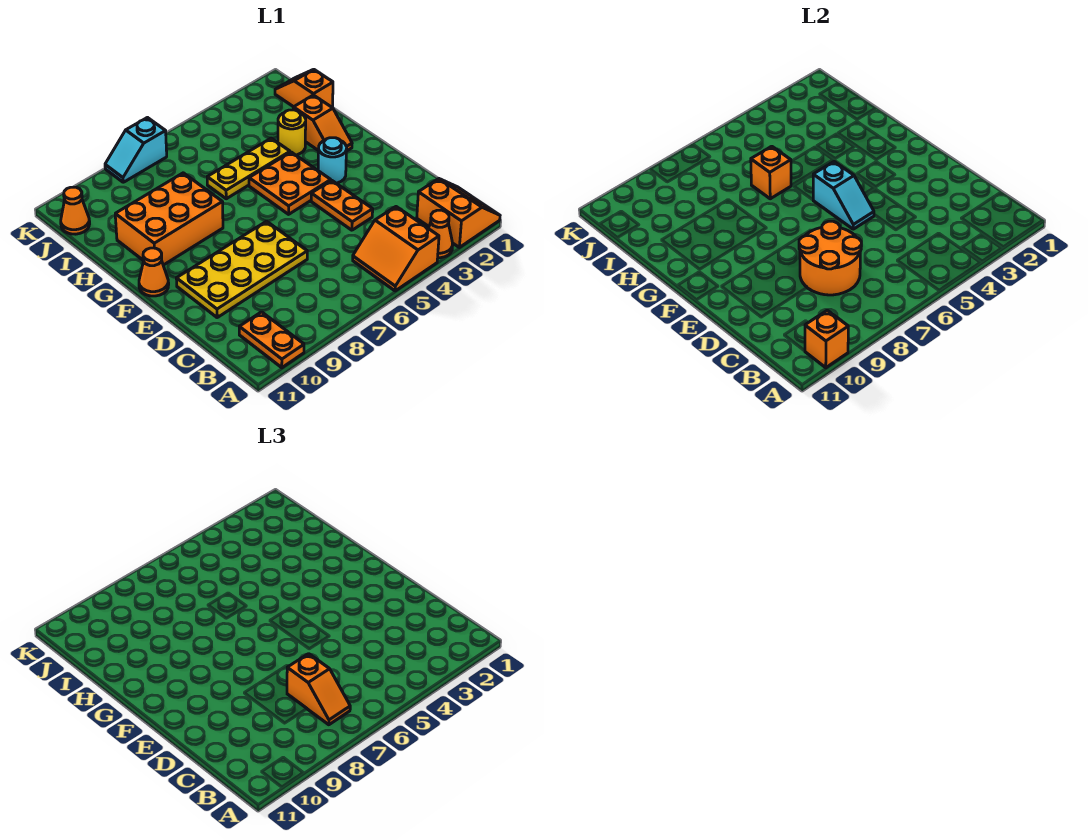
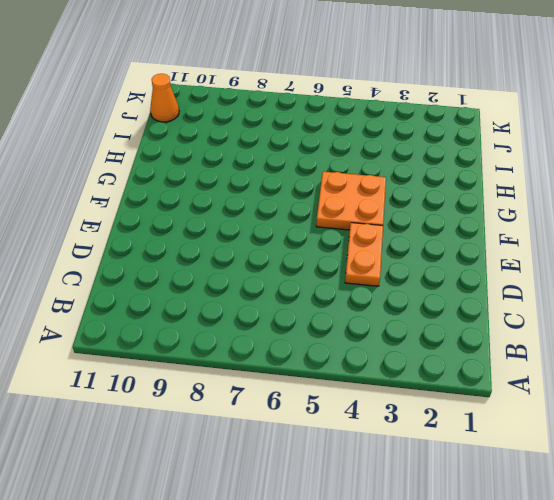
none -> orange slope A1:B2 level 1 top 2
none -> orange cone A3 level 1
none -> orange slope A4:B5 level 1 top 4

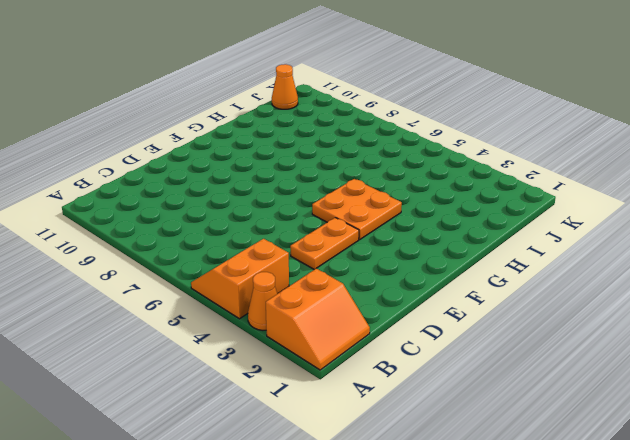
none -> orange plate A10:B10 level 1
none -> yellow plate D7:E10 level 1
none -> cyan round brick F3 level 1

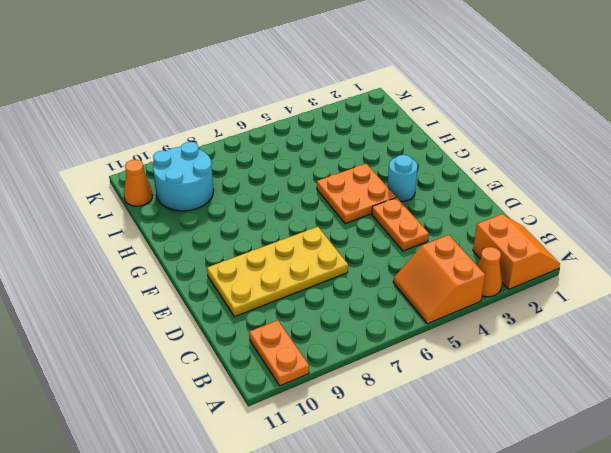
cyan round brick I9:J10 level 1 -> none
none -> orange cone F11 level 1
none -> orange slope G2:H2 level 1 top H
none -> orange brick G8:H10 level 1

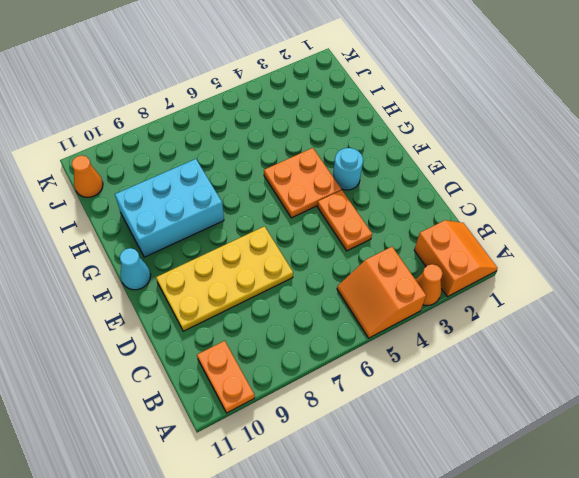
cyan cone F11 level 1 -> orange cone F11 level 1
cyan brick G8:H10 level 1 -> orange brick G8:H10 level 1
none -> orange slope G2:H2 level 1 top H
none -> yellow round brick H3 level 1
none -> yellow plate H4:H6 level 1

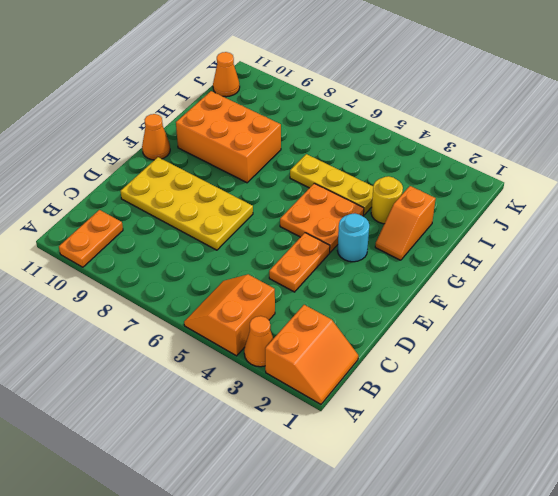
none -> orange slope I1:J1 level 1 top I
none -> cyan slope K7:K8 level 1 top 7
none -> orange brick A10 level 2

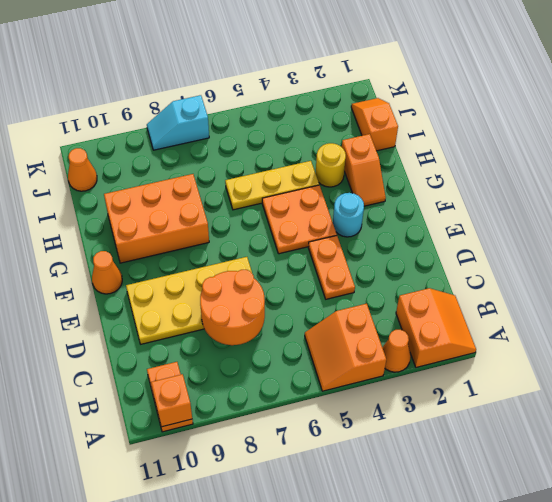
none -> cyan slope E5:F5 level 2 top F
none -> orange brick H6 level 2
none -> orange slope B7:C7 level 3 top C

